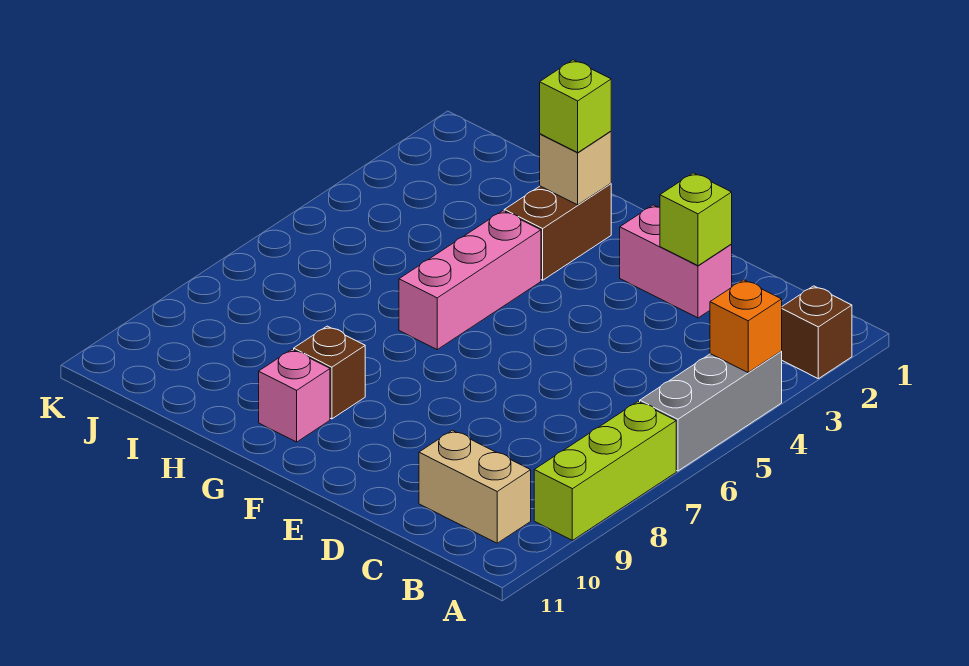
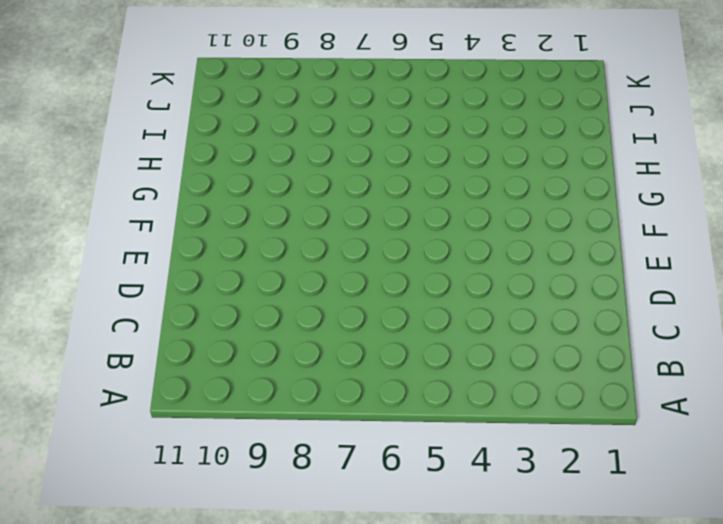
none -> brown brick A2 level 1
none -> grey brick A4:A6 level 1
none -> lime brick A7:A9 level 1

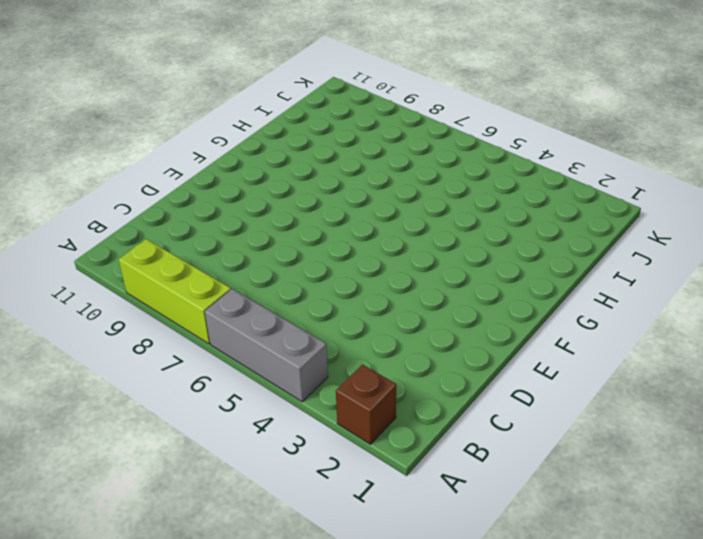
none -> tan brick B10:C10 level 1
none -> pink brick D2:E2 level 1
none -> brown brick G2:G3 level 1

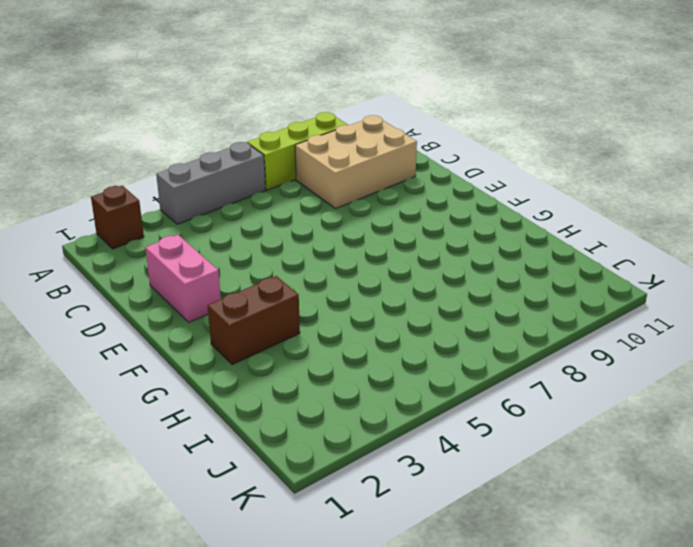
tan brick B8:C10 level 1 -> tan brick B10:C10 level 1
none -> pink brick G4:G6 level 1
none -> brown brick G9 level 1
none -> pink brick G10 level 1

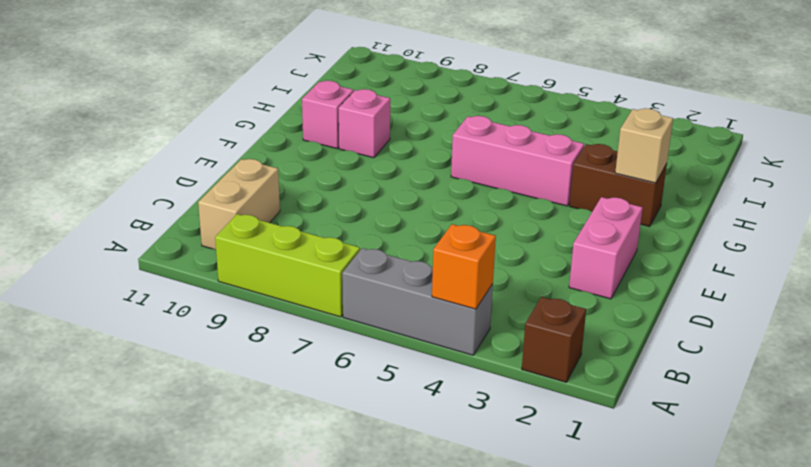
pink brick G9 level 1 -> brown brick G9 level 1
none -> lime brick D2 level 2
none -> lime brick G2 level 3

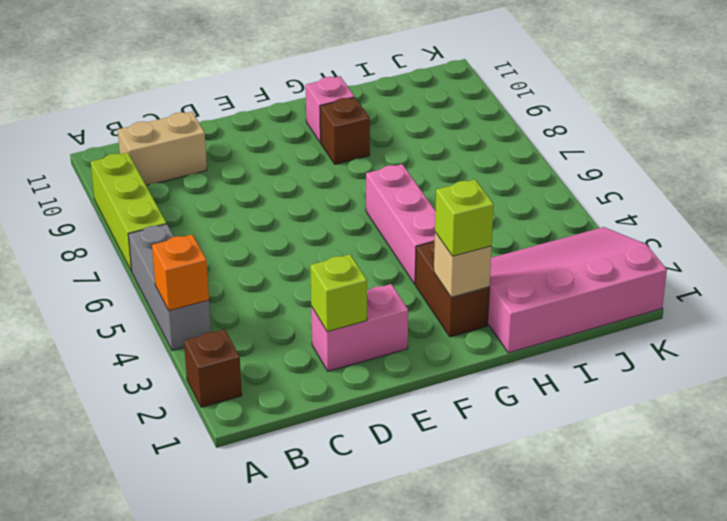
pink slope H1:K3 level 1 top 1 -> none

